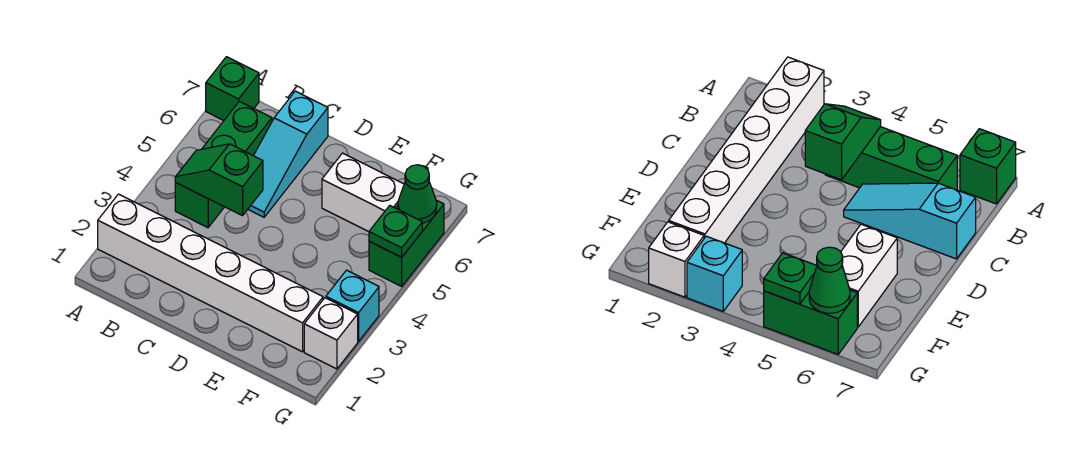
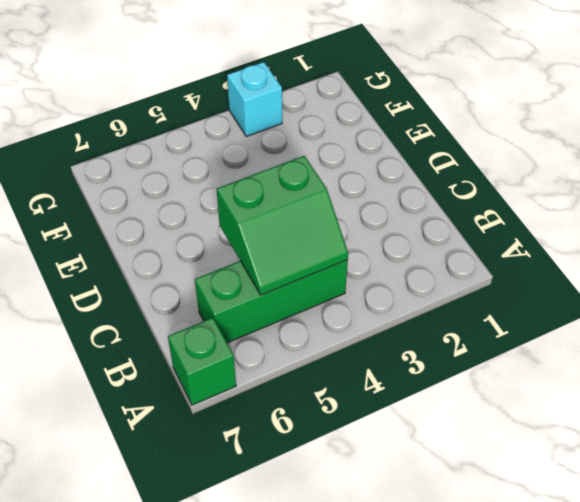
green slope B4:C5 level 2 top C -> green slope B4:C4 level 2 top C
none -> white brick A2:F2 level 1
none -> cyan slope C5:C7 level 1 top 7

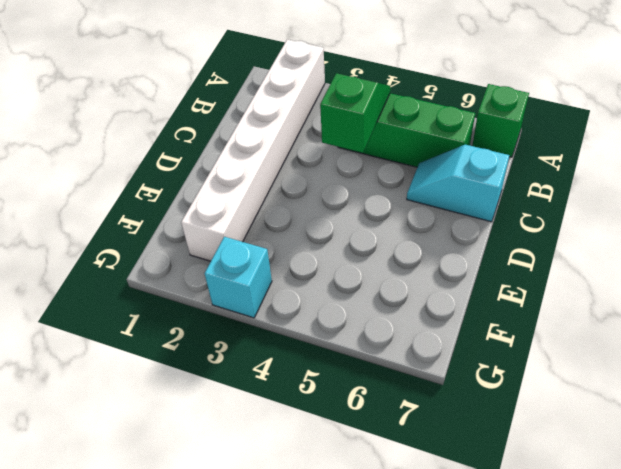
cyan slope C6:C7 level 1 top 7 -> cyan slope C5:C7 level 1 top 7
none -> white brick E6:F6 level 1
none -> white brick G2 level 1

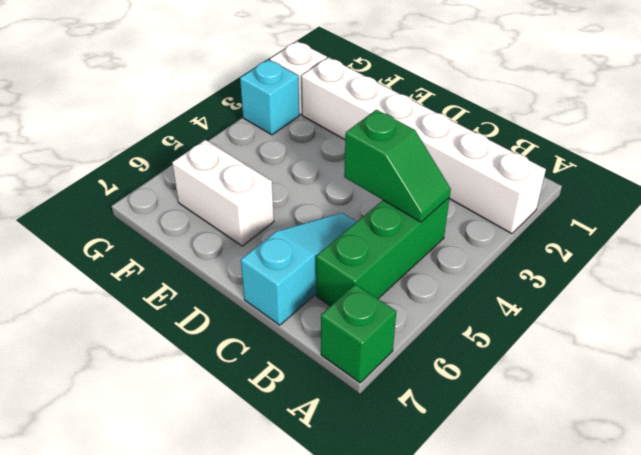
none -> green brick G5:G6 level 1
none -> green plate G5 level 2

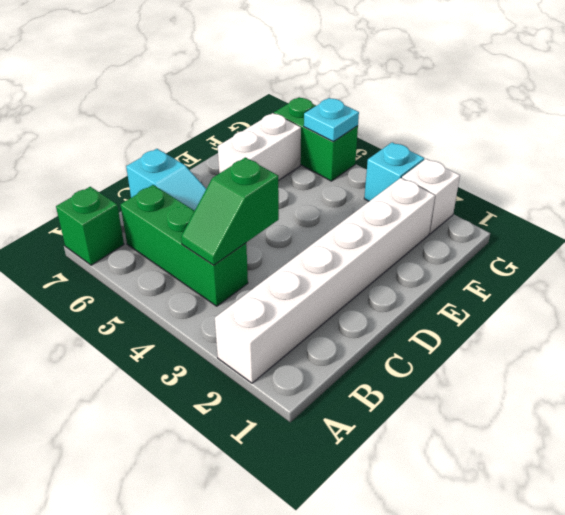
cyan plate G5 level 2 -> green plate G5 level 2
none -> green cone G6 level 2

